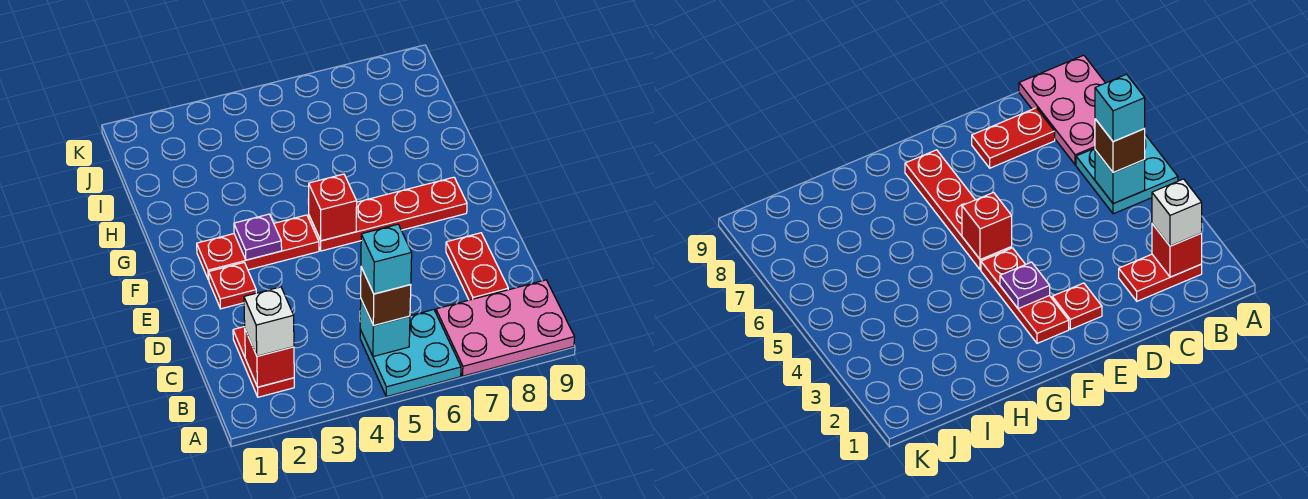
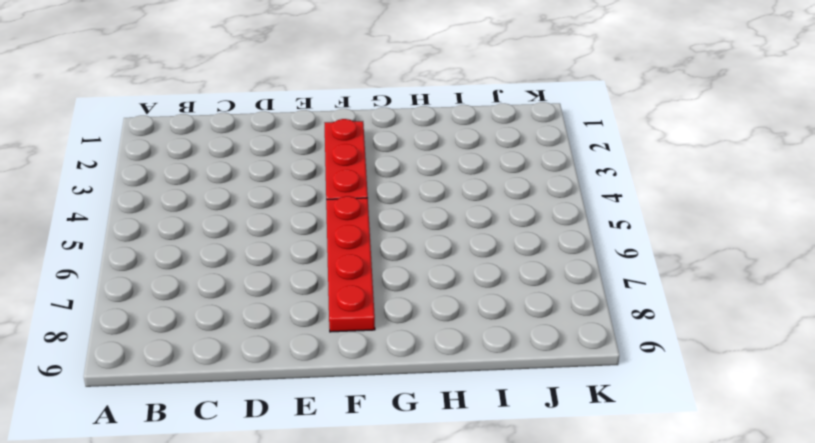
none -> cyan plate A5:B6 level 1
none -> pink plate A7:B9 level 1
none -> red plate B2:C2 level 1

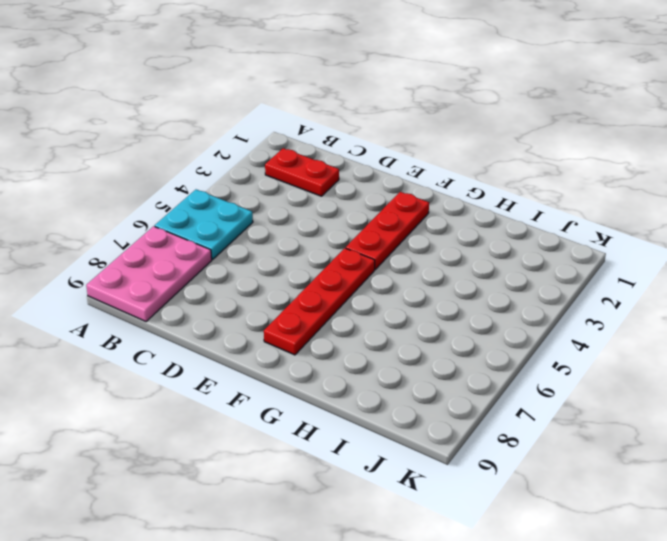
none -> red plate C8:D8 level 1
none -> red plate E2 level 1
none -> red brick B2 level 2

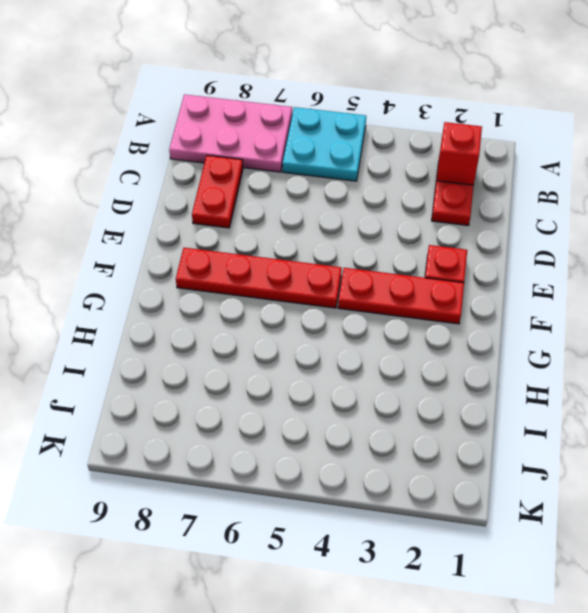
none -> cyan brick B5 level 2
none -> purple plate F3 level 2
none -> red brick F5 level 2

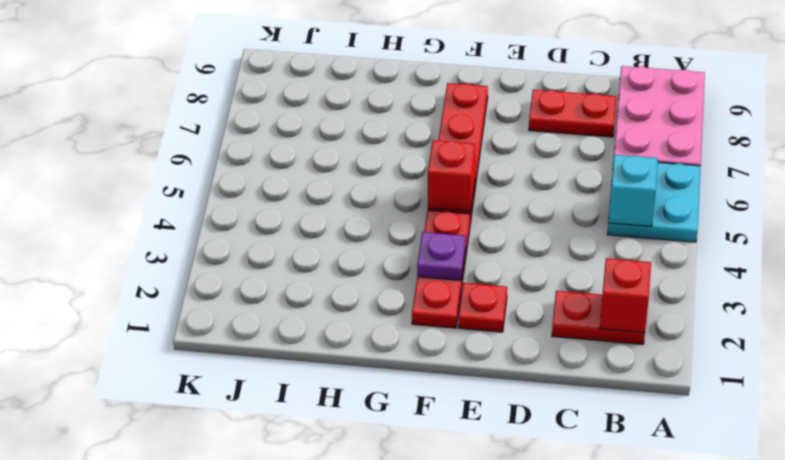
none -> white brick B2 level 3
none -> brown brick B5 level 3
none -> cyan brick B5 level 4

